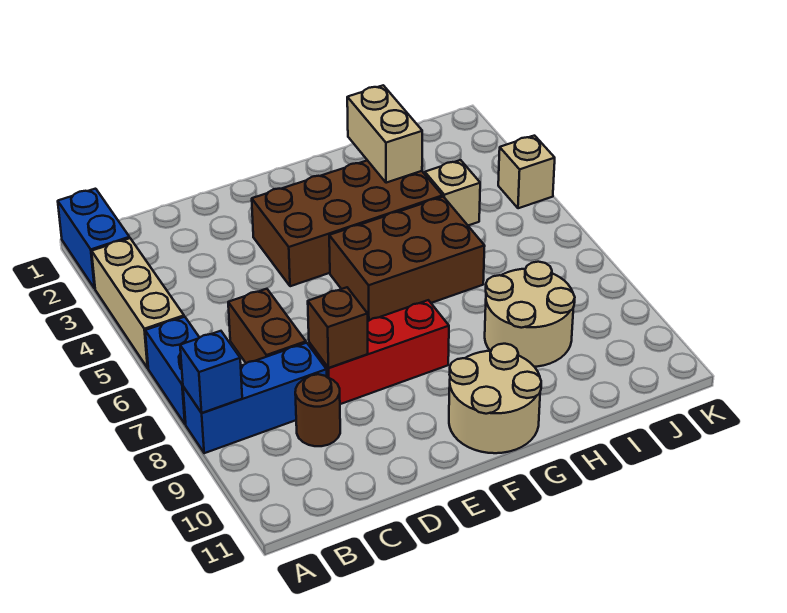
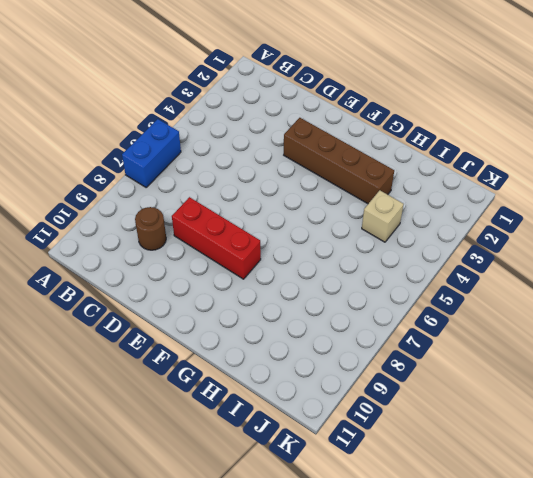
brown brick E3:H3 level 1 -> brown brick E3:H4 level 1
none -> blue brick A1:A2 level 1
none -> tan brick A3:A5 level 1
none -> blue brick A8:C8 level 1

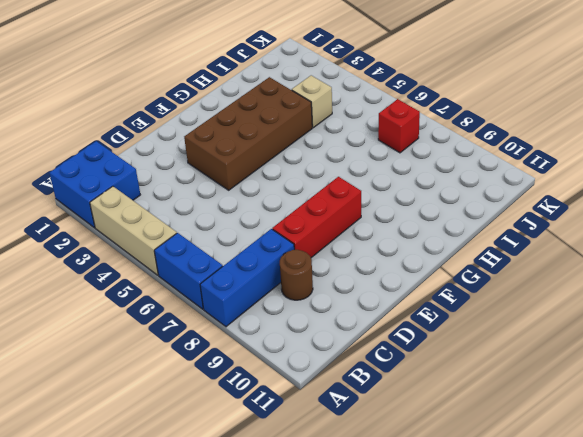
blue brick A1:B2 level 1 -> blue brick A1:A2 level 1
red brick J7 level 1 -> none
none -> brown brick C6:C7 level 1
none -> brown brick F5:H6 level 1
none -> tan round brick F10:G11 level 1

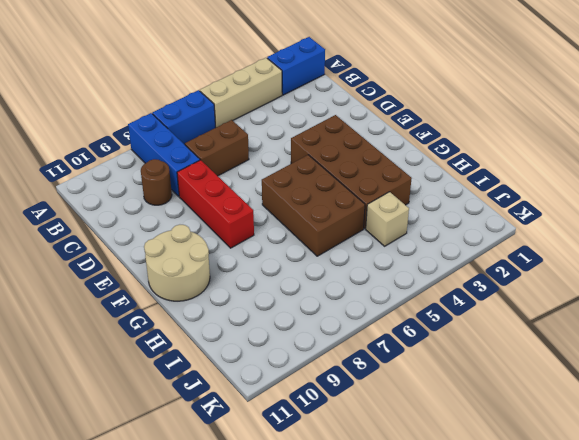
none -> tan round brick H8:I9 level 1
none -> tan brick K4 level 1
none -> blue brick A8 level 2

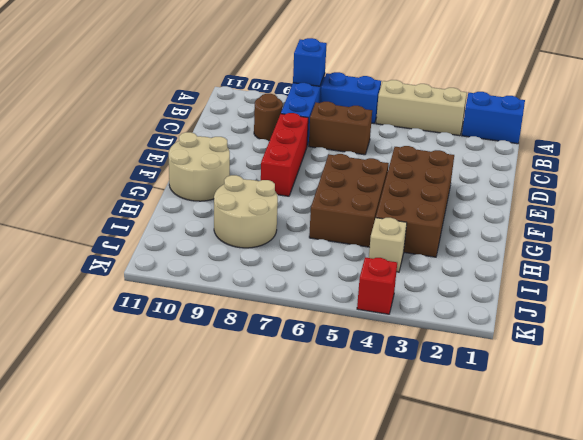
red brick K4 level 1 -> tan brick K4 level 1
none -> brown brick D8 level 2
none -> tan brick H2:H3 level 2

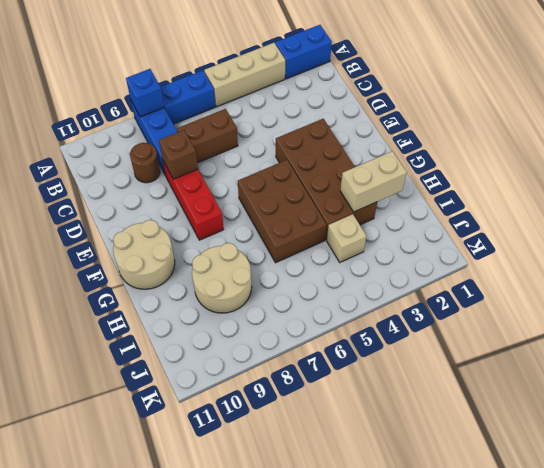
none -> tan brick K4 level 1

